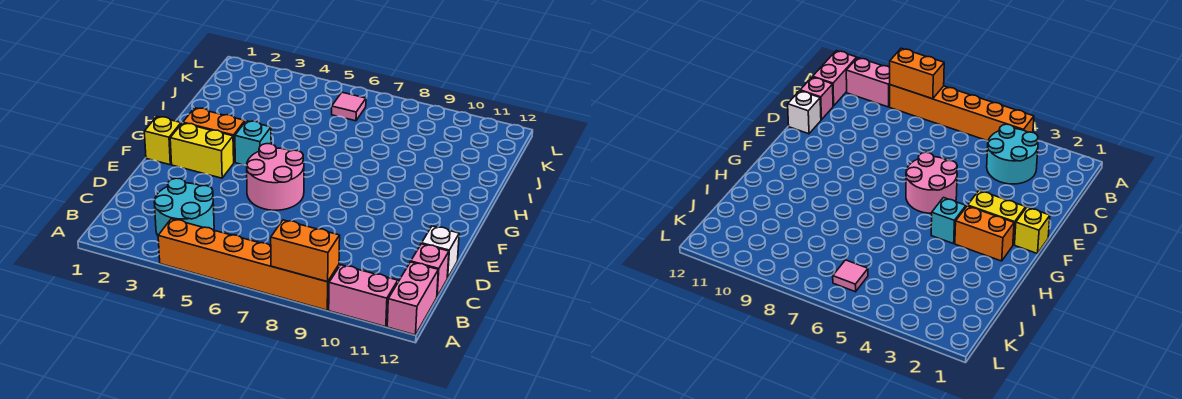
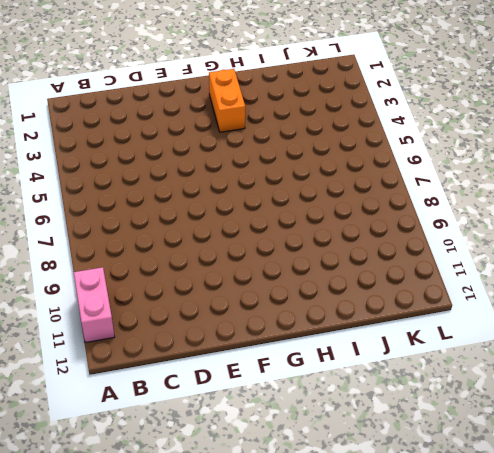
none -> orange brick A4:A9 level 1
none -> pink brick A12:B12 level 1
none -> cyan round brick B3:C4 level 1

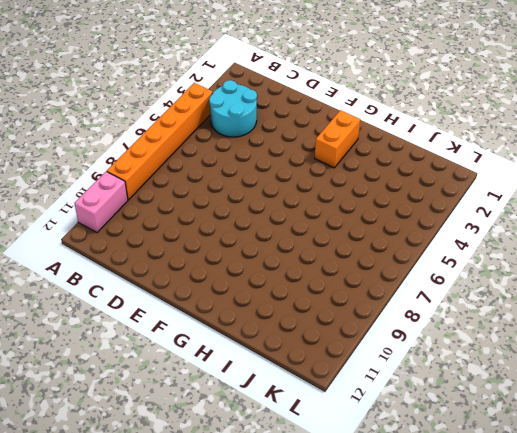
none -> pink brick A12:B12 level 1
none -> pink brick C12 level 1
none -> white brick D12 level 1

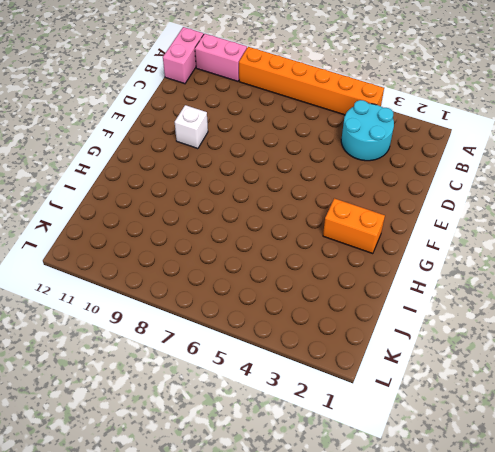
white brick E10 level 1 -> white brick D12 level 1
none -> pink brick C12 level 1
none -> pink round brick E5:F6 level 1
none -> yellow brick F1 level 1

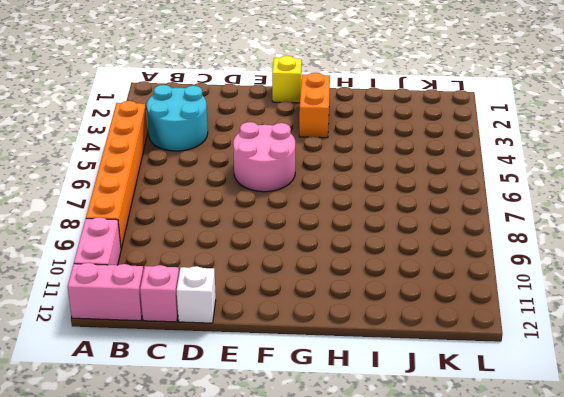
none -> yellow brick F2:F3 level 1
none -> cyan brick G4 level 1
none -> pink tile K6 level 1

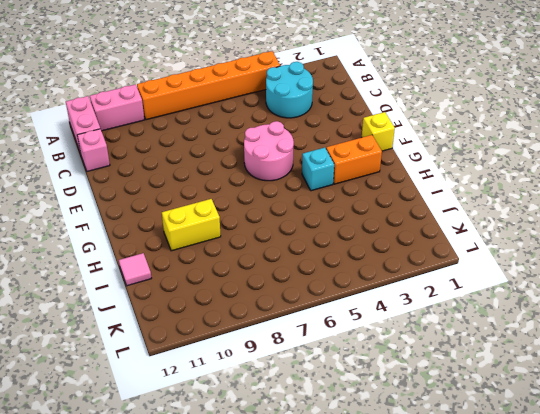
yellow brick H9:H10 level 1 -> yellow brick F2:F3 level 1
pink tile I12 level 1 -> pink tile K6 level 1
none -> white brick D12 level 1
none -> orange brick A8:A9 level 2

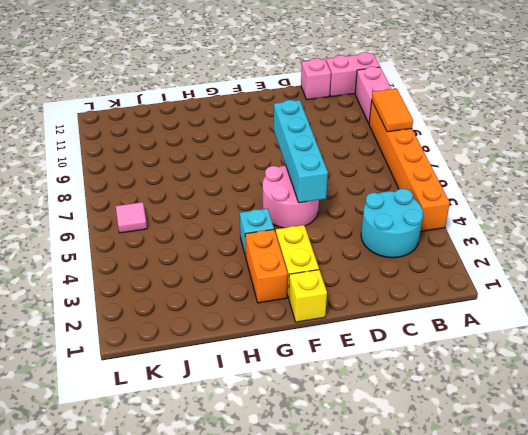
orange tile A8:A9 level 2 -> orange brick A8:A9 level 2
cyan brick E5:E8 level 2 -> none
none -> white brick D12 level 1

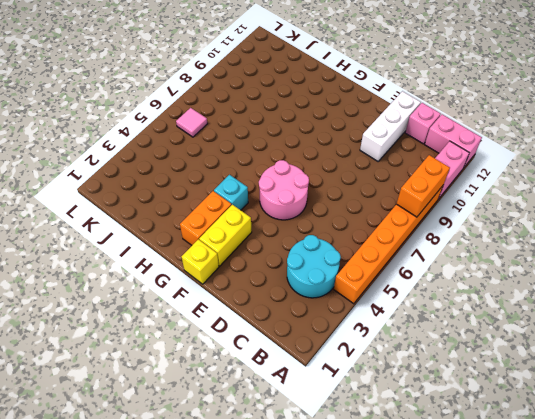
white brick D10:D12 level 1 -> white brick D12 level 1

